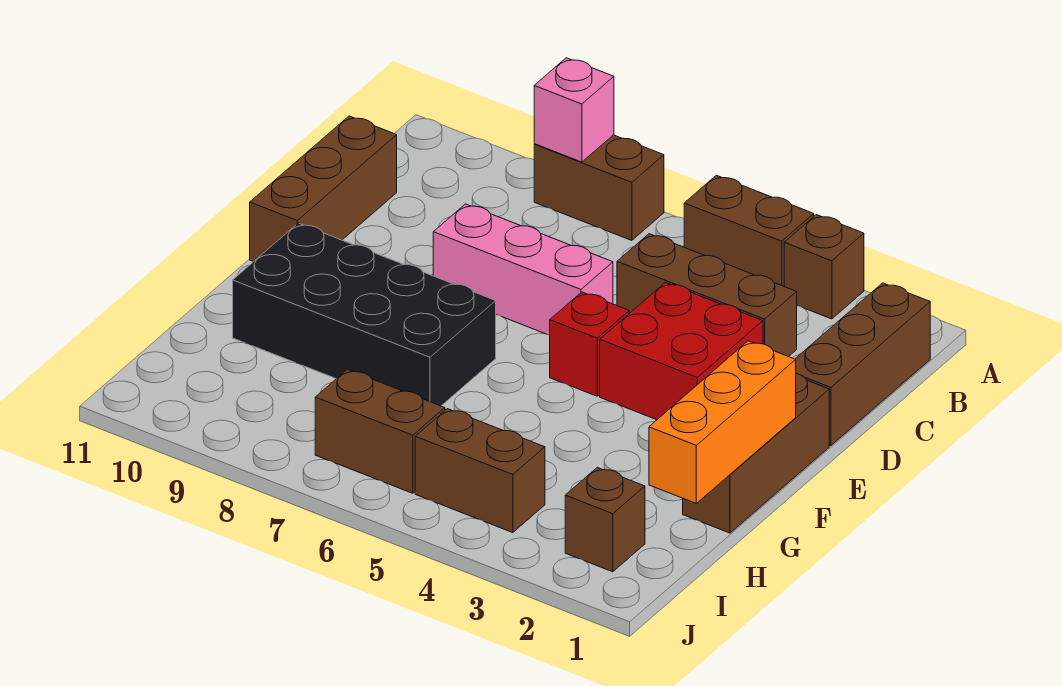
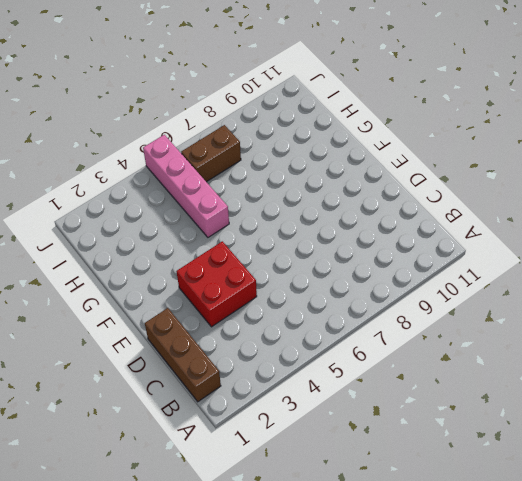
pink brick G5:J5 level 1 -> brown brick I4:I5 level 1
none -> brown brick A3 level 1
none -> brown brick A4:A5 level 1
none -> brown brick A7:A8 level 1

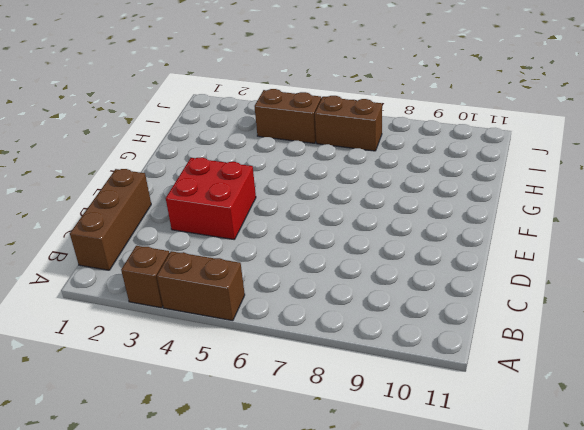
none -> brown brick A7:A8 level 1
none -> brown brick C3:C5 level 1
none -> brown brick C11:E11 level 1

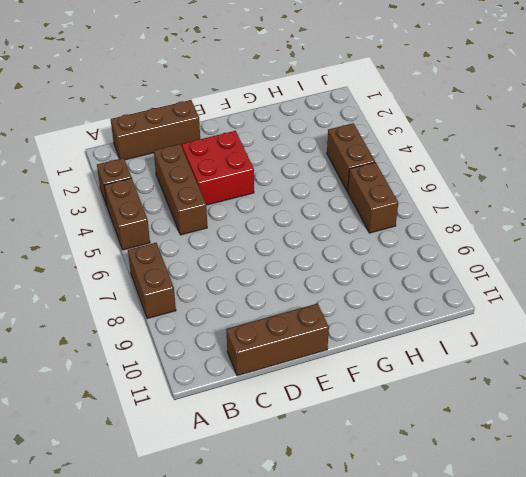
none -> pink brick D6:D8 level 1
none -> brown brick E1:G1 level 1
none -> red brick E5 level 1

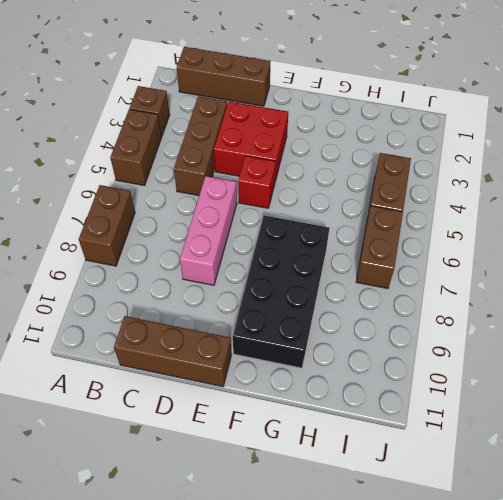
none -> brown brick E1:G1 level 1
none -> brown brick I2 level 1
none -> pink brick A8 level 2

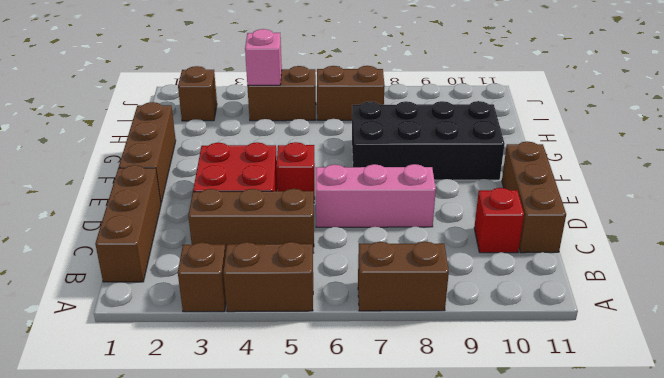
red brick C10 level 1 -> none
pink brick I4 level 2 -> pink brick A8 level 2
none -> orange brick F1:H1 level 2

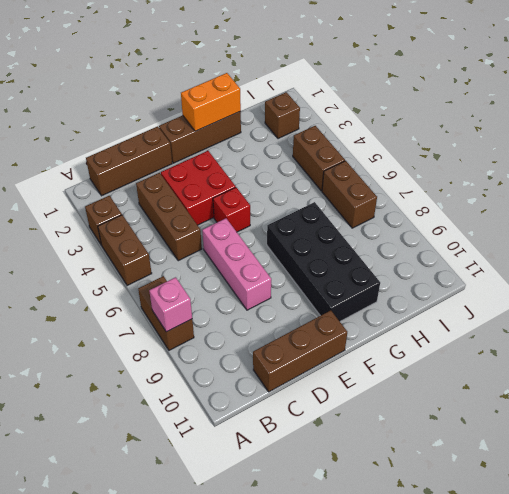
orange brick F1:G1 level 2 -> orange brick F1:H1 level 2

